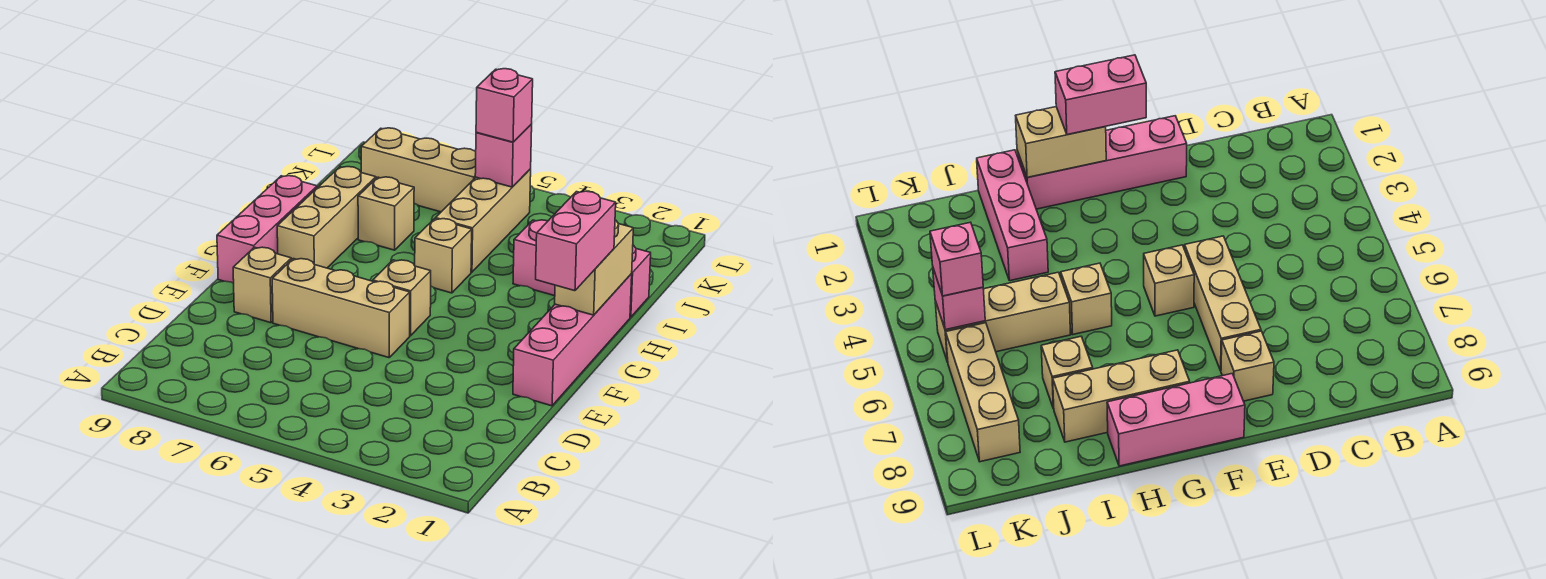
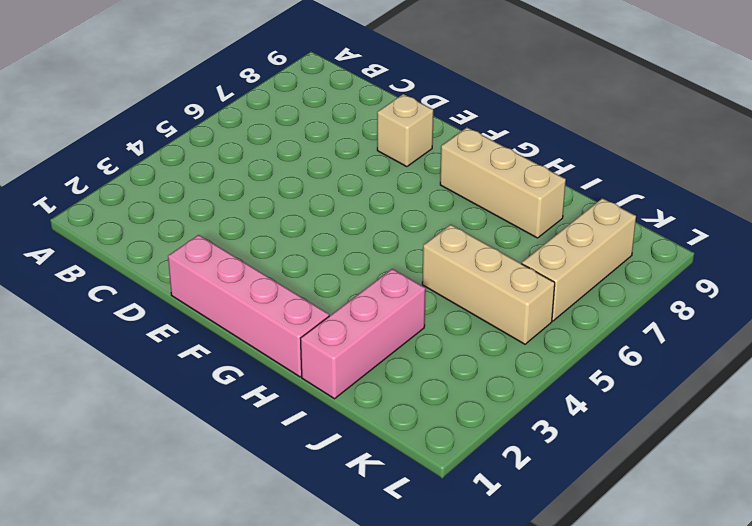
none -> tan brick E5:E7 level 1
none -> tan brick F5 level 1
none -> pink brick F9:H9 level 1

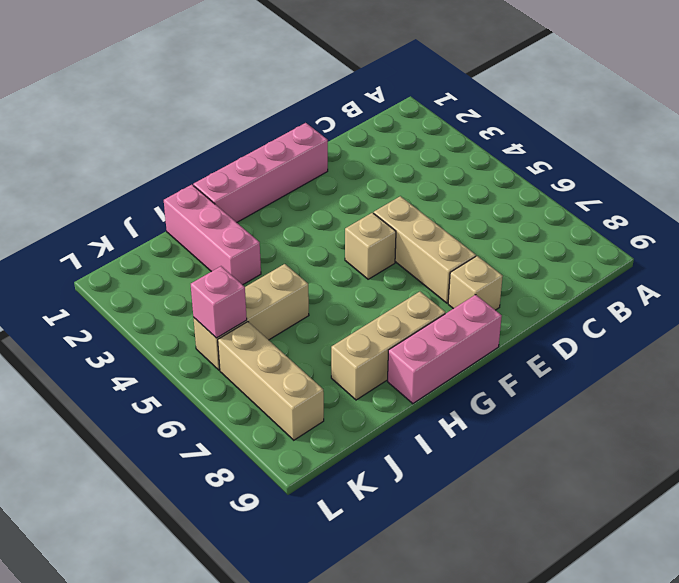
none -> tan brick H5 level 1
none -> tan brick I7 level 1
none -> tan brick G1:H1 level 2

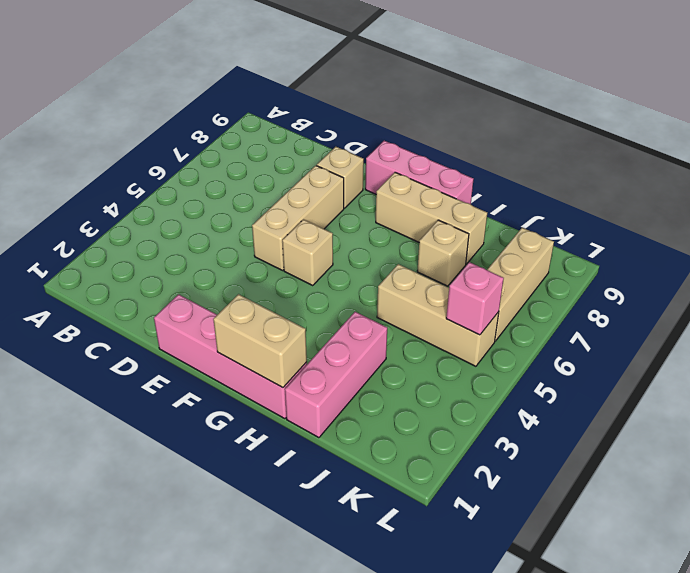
none -> tan brick H5 level 1
none -> pink brick F1:G1 level 3
none -> pink brick K5 level 3

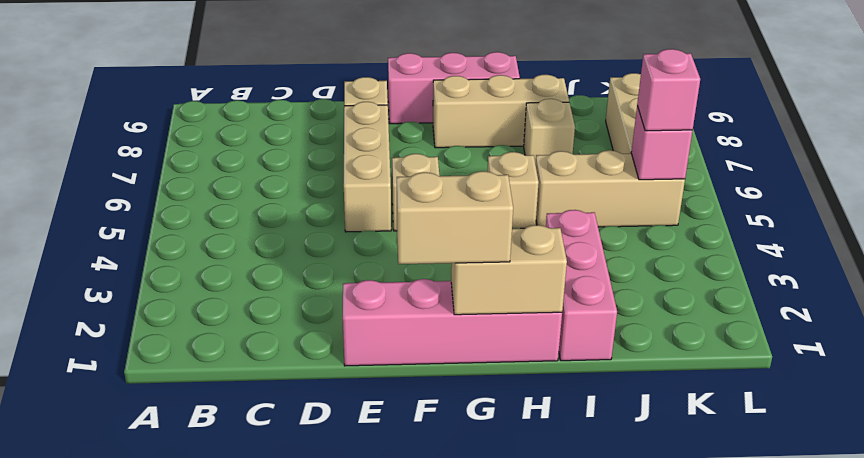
tan brick F1:G1 level 3 -> pink brick F1:G1 level 3

